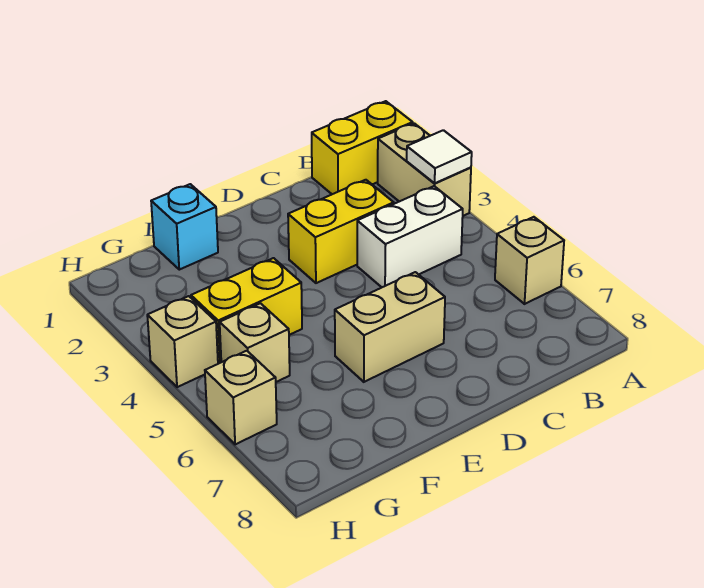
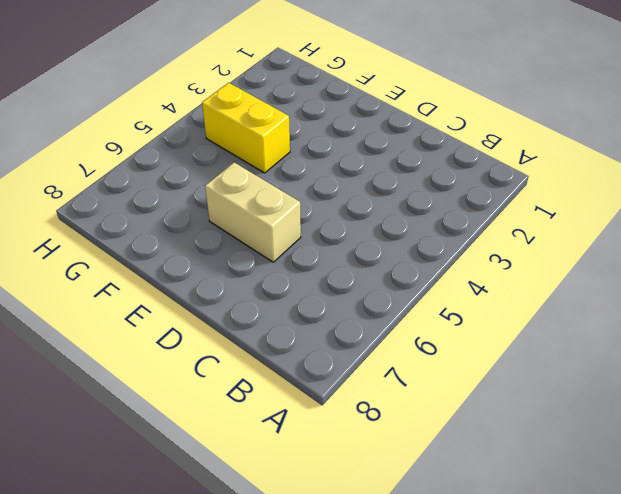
none -> yellow brick A1:B1 level 1
none -> tan brick A2:A3 level 1
none -> tan brick A6 level 1

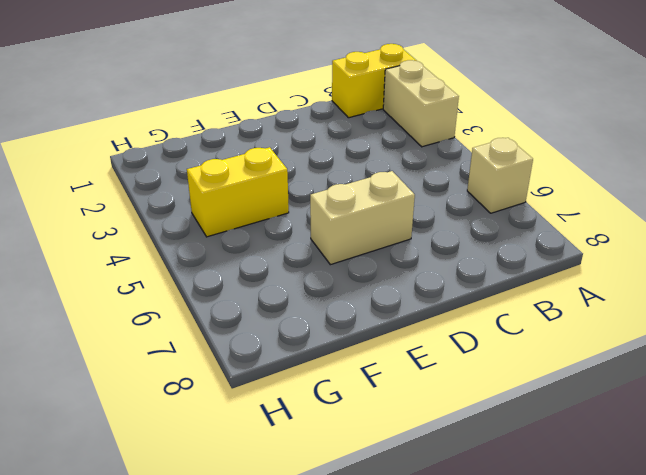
none -> white brick B4:C4 level 1
none -> yellow brick C3:D3 level 1
none -> cyan brick F1 level 1

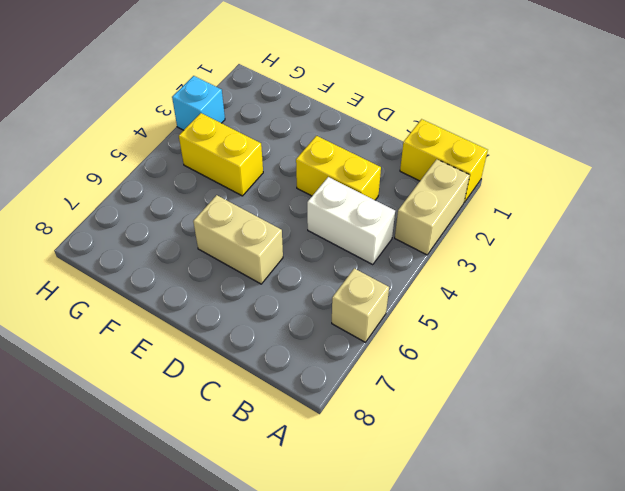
cyan brick H3 level 1 -> cyan brick F1 level 1
none -> tan brick G5 level 1
none -> tan brick H4 level 1
none -> tan brick H6 level 1

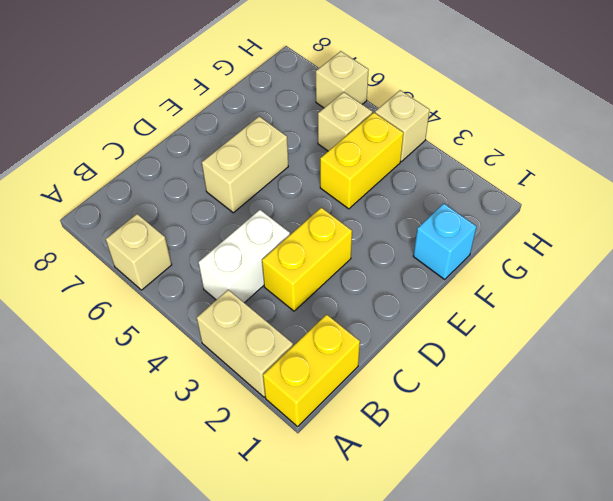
none -> white tile A3 level 2

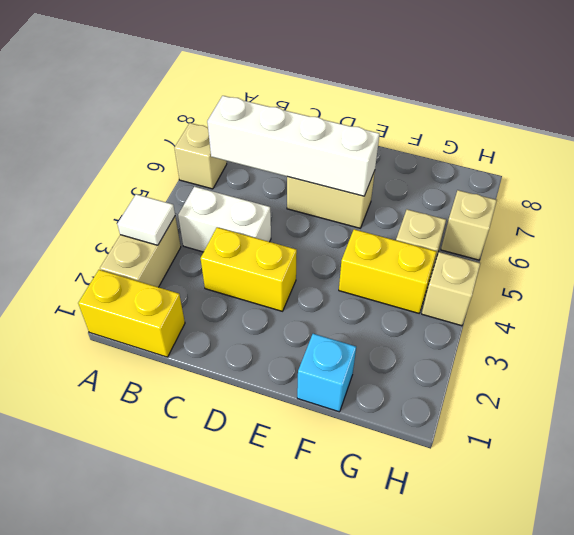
white brick B6:E6 level 2 -> none

